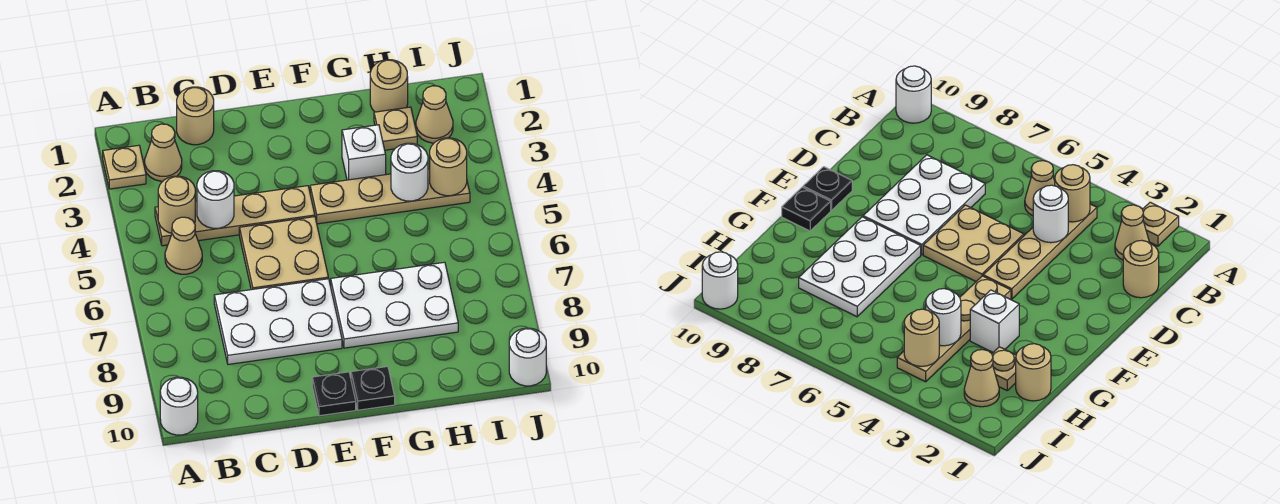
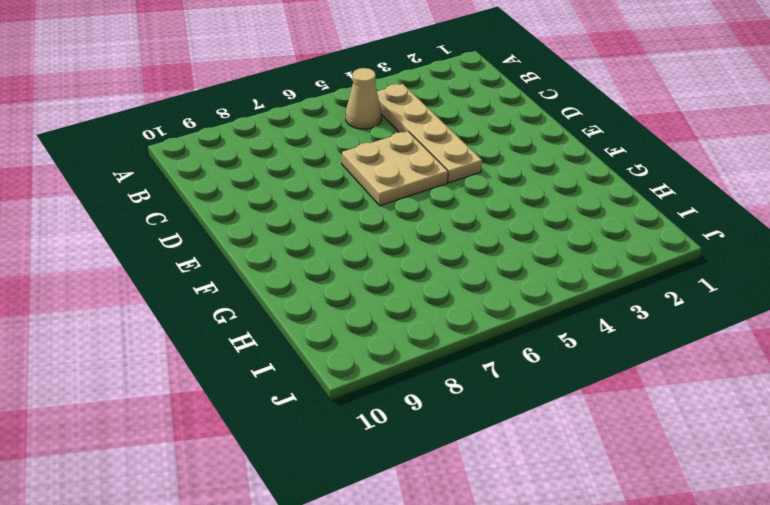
none -> tan plate A2 level 1
none -> white round brick A10 level 1
none -> tan cone B2 level 1

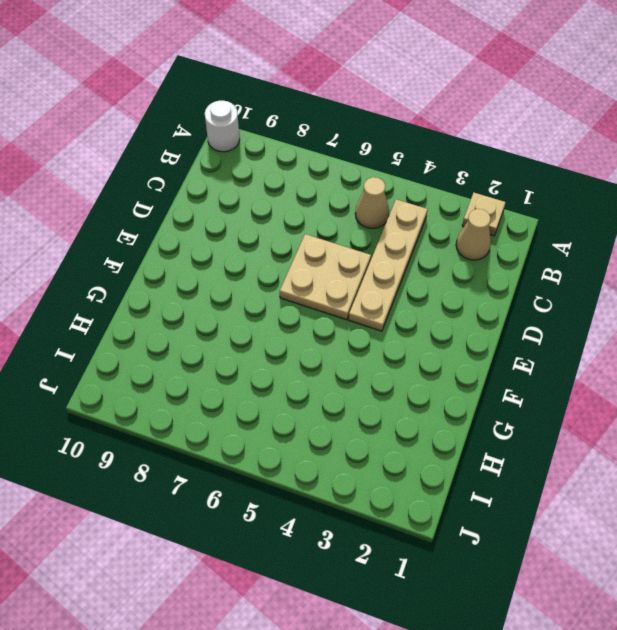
none -> tan round brick C1 level 1
none -> white plate C7:E8 level 1
none -> black plate E10 level 1

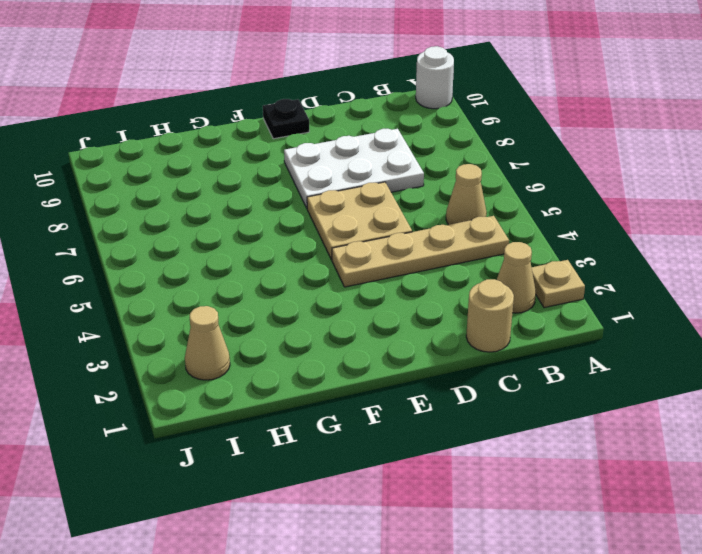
none -> tan plate F4:I4 level 1
none -> white plate F7:H8 level 1
none -> black plate F10 level 1

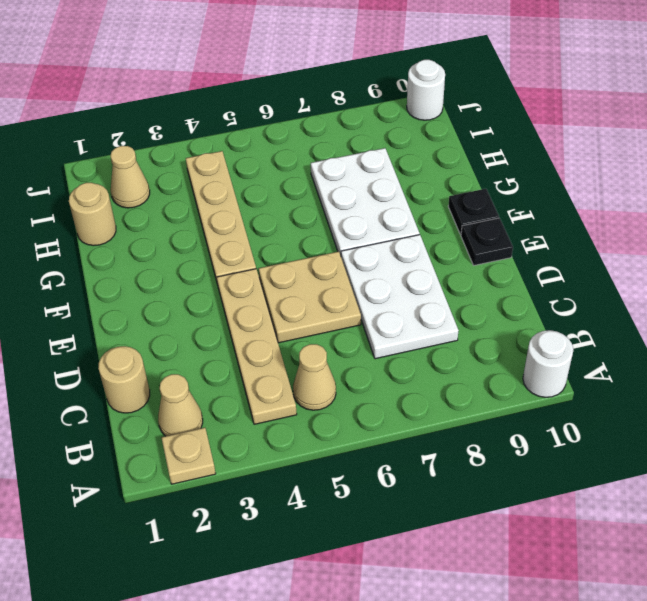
none -> white brick G3 level 1
none -> tan plate H2 level 1
none -> tan round brick B4 level 2

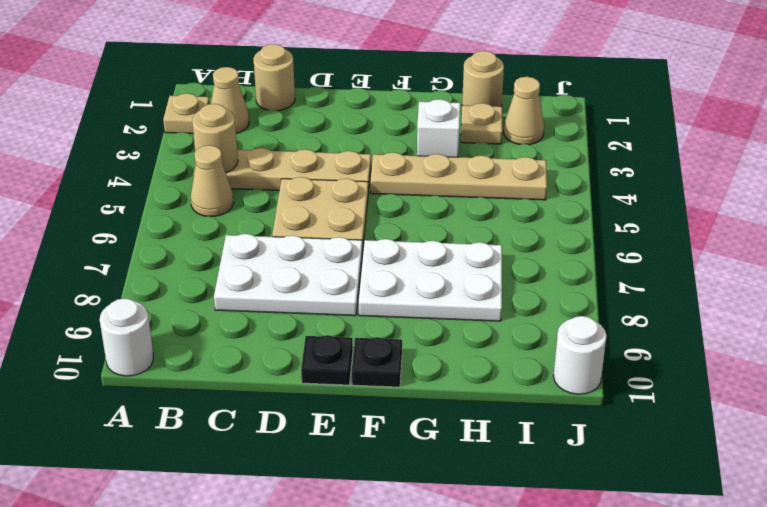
none -> white round brick C4 level 2
none -> white round brick H4 level 2
none -> tan round brick I4 level 2

